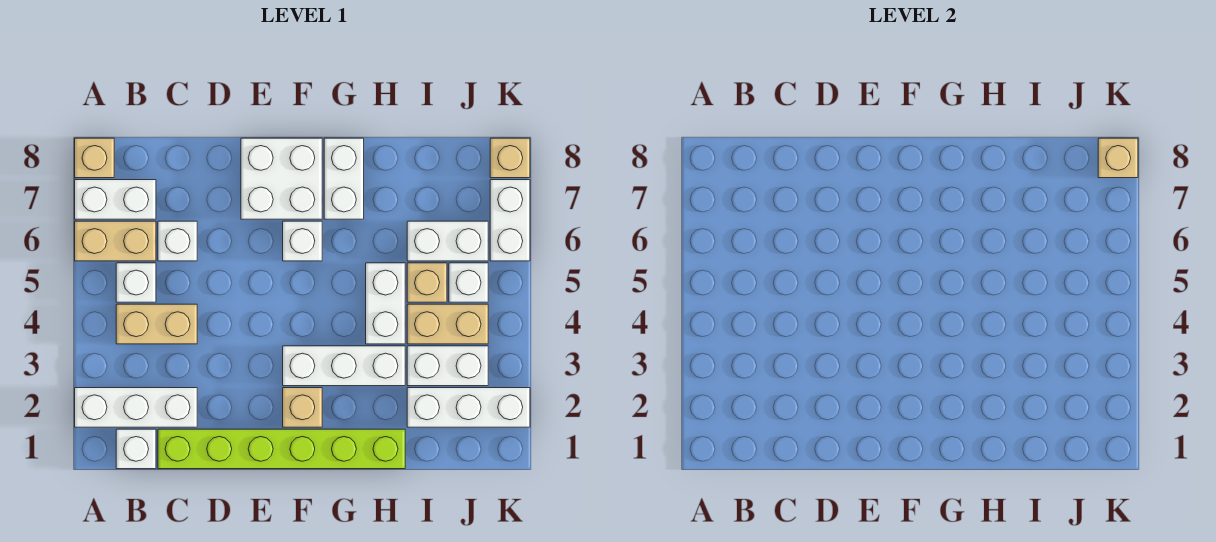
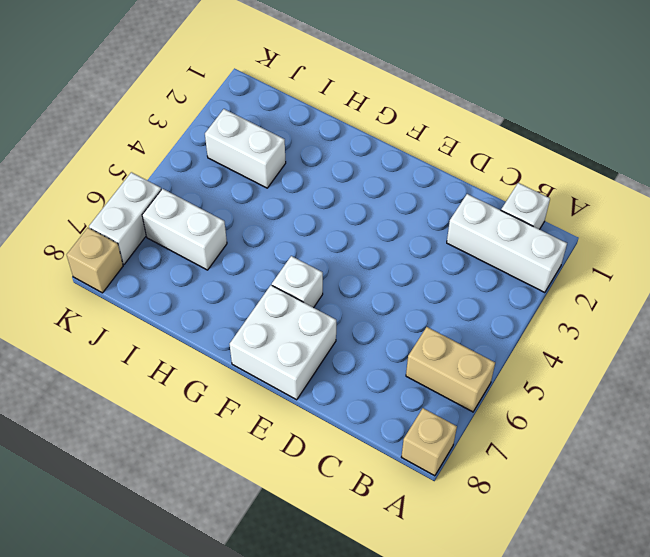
none -> white brick A7:B7 level 1
none -> tan brick B4:C4 level 1
none -> white brick B5 level 1

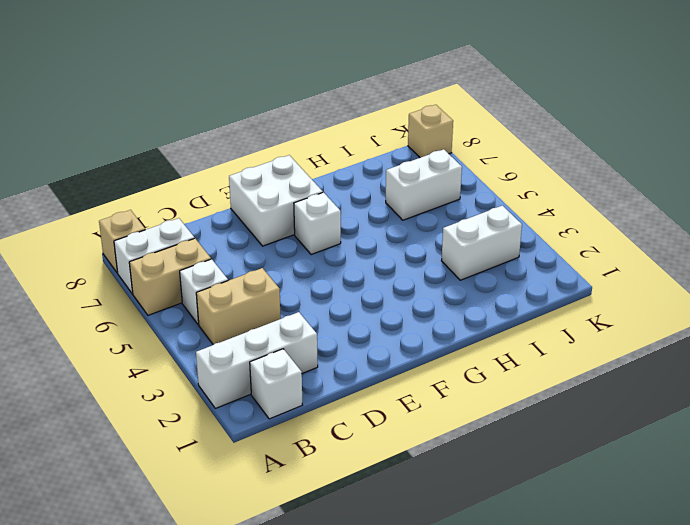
none -> lime brick C1:H1 level 1
none -> white brick C6 level 1
none -> tan brick F2 level 1

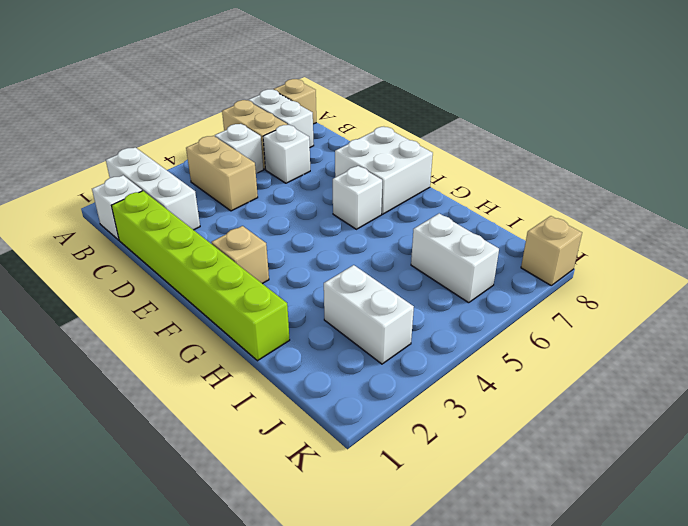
none -> white brick F3:H3 level 1
none -> white brick G7:G8 level 1
none -> white brick H4:H5 level 1

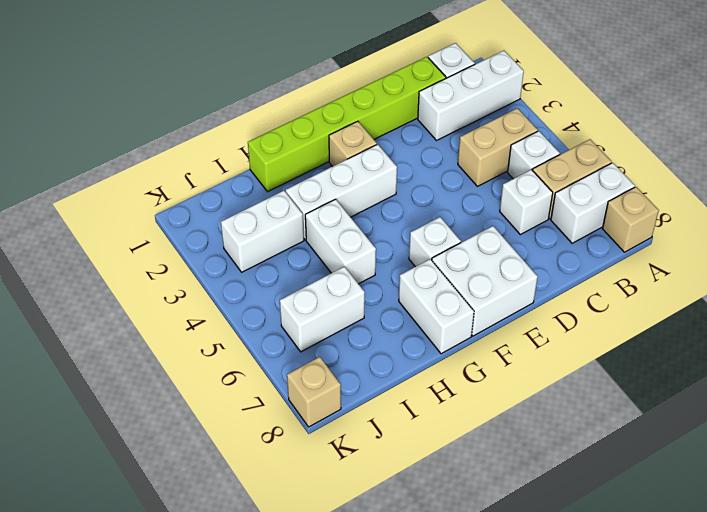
none -> white brick I2:K2 level 1
none -> tan brick I4:J4 level 1
none -> tan brick I5 level 1

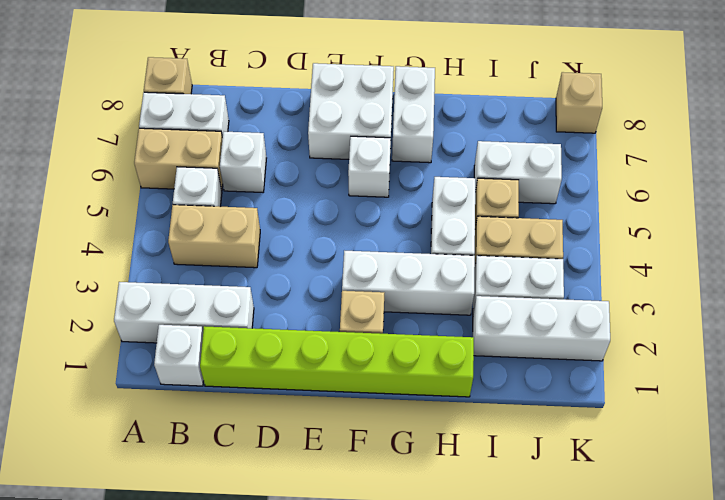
none -> white brick J5 level 1
none -> white brick K6:K7 level 1
none -> tan brick K8 level 2

